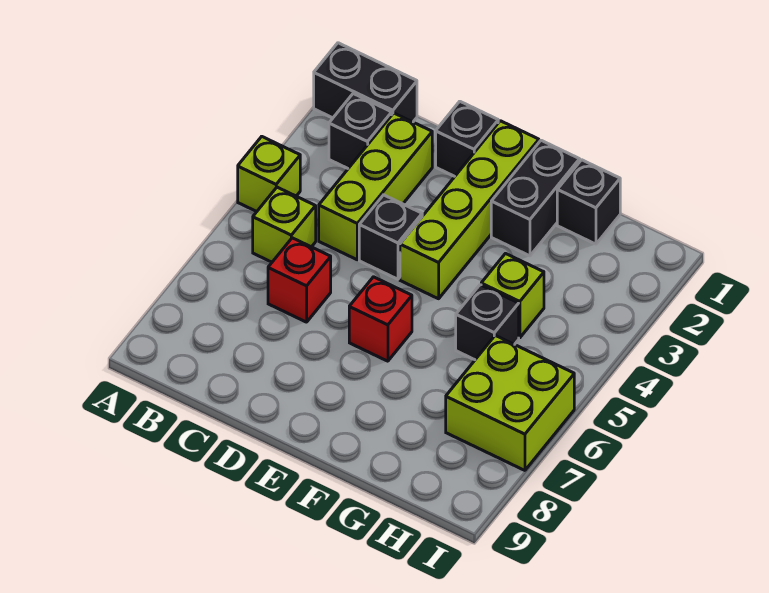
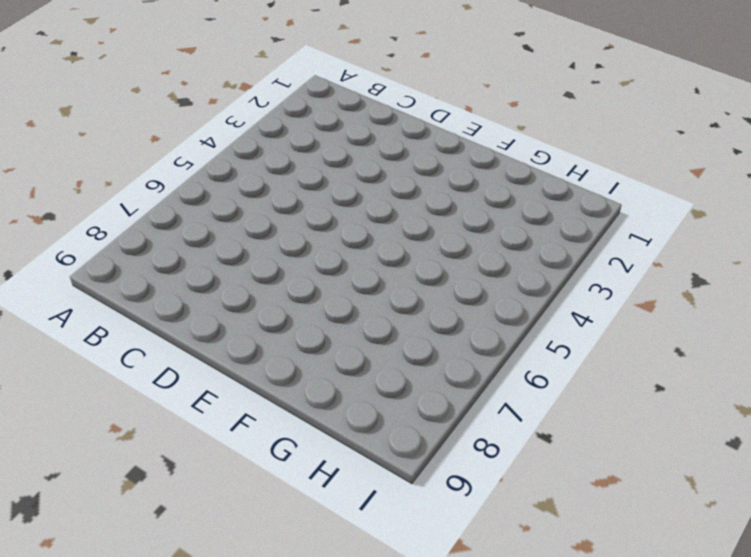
none -> black brick A1:B1 level 1
none -> lime brick A4 level 1
none -> black brick B2 level 1

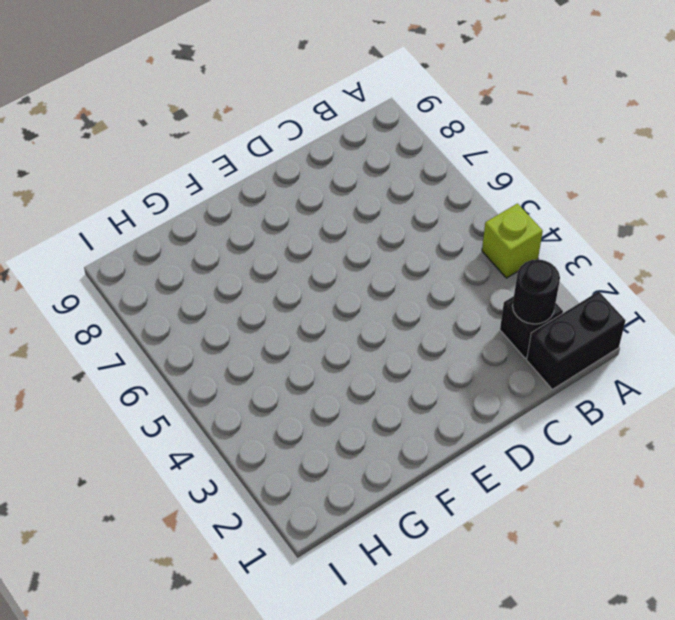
black round brick B2 level 2 -> none
none -> lime brick B5 level 1
none -> lime brick C2:C4 level 1
none -> red brick C6 level 1

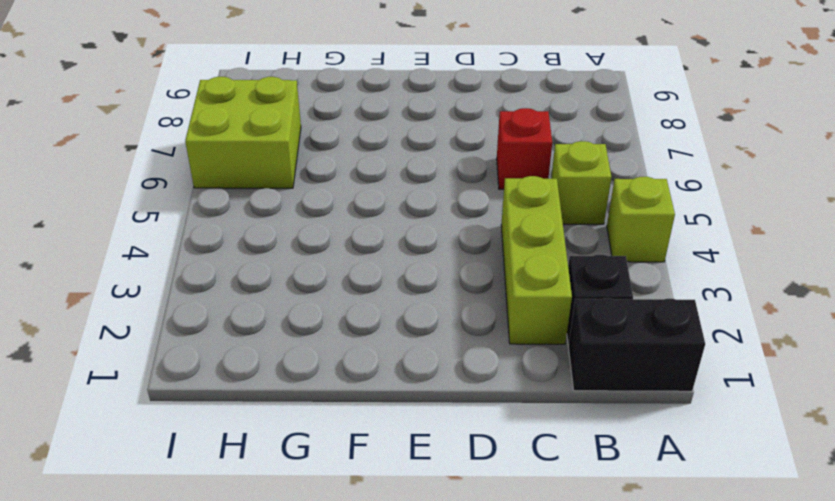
none -> black brick D1 level 1
none -> black brick D4 level 1
none -> lime brick E1:E4 level 1

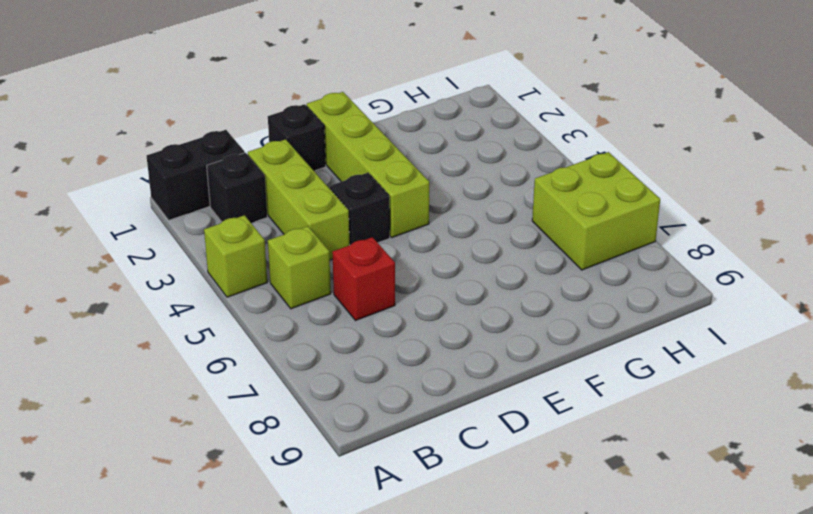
none -> red brick E6 level 1
none -> black brick F1:F2 level 1
none -> black brick G1 level 1

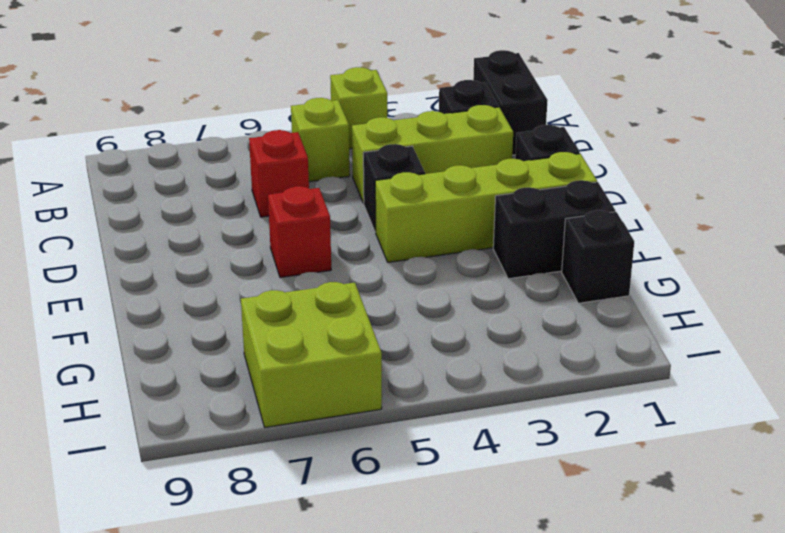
none -> lime brick G4 level 1
none -> black brick G5 level 1

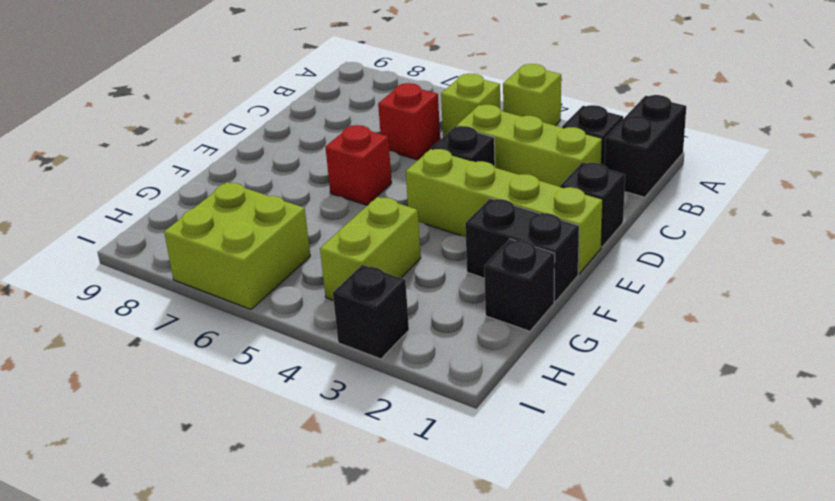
lime brick G4:H4 level 1 -> lime brick G4 level 1
black brick I3 level 1 -> black brick G5 level 1

